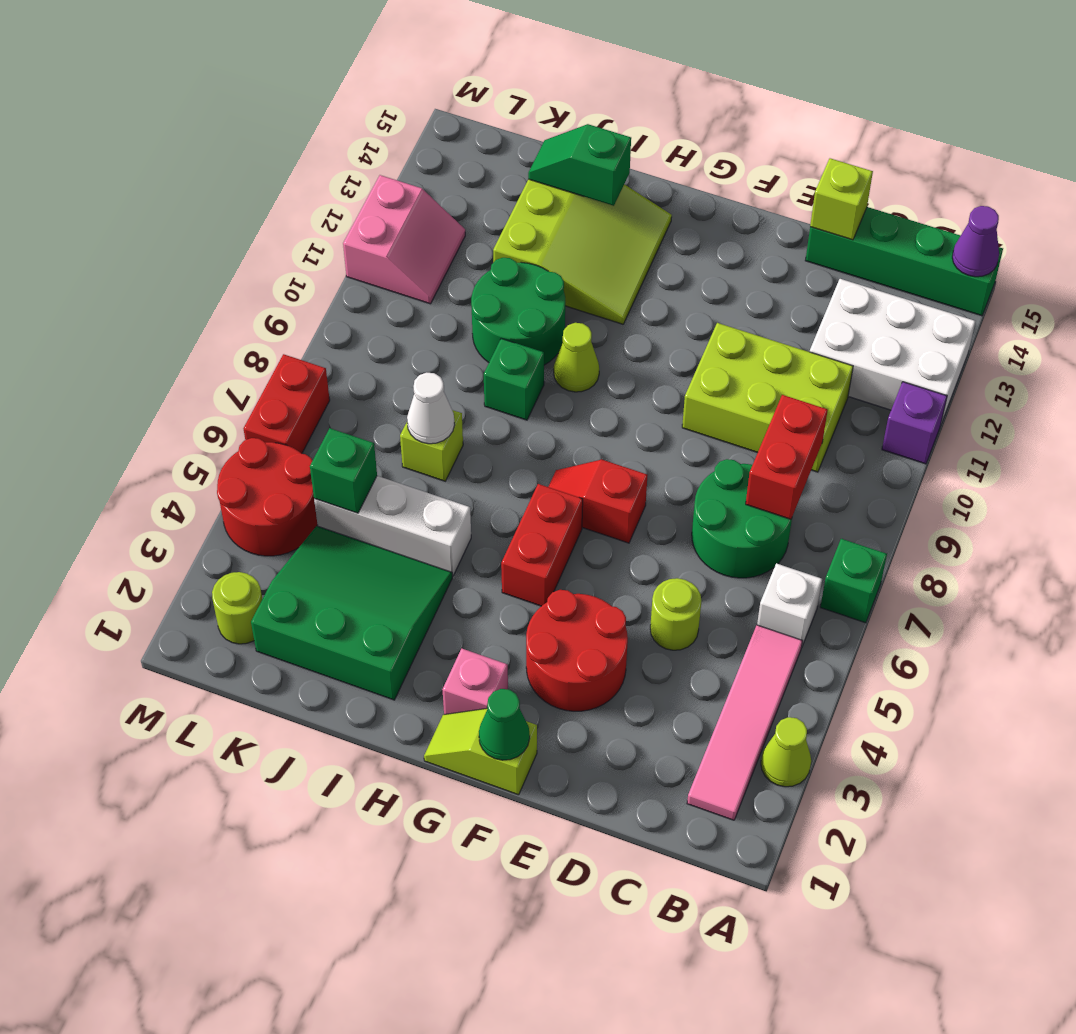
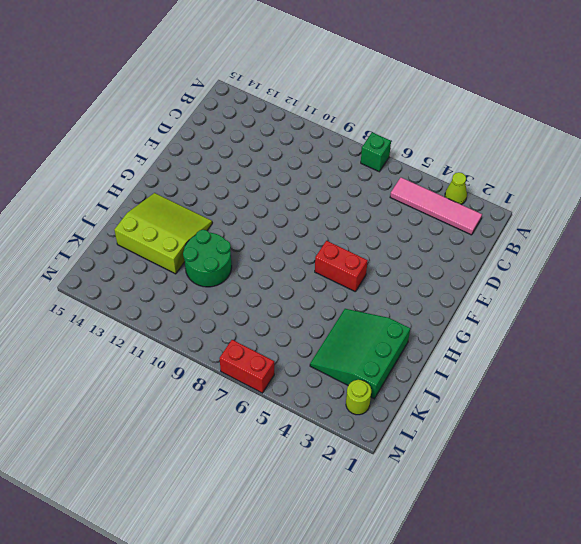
none -> purple brick A11 level 1
none -> white brick A12:C13 level 1
none -> green brick A15:D15 level 1
none -> white brick B6 level 1

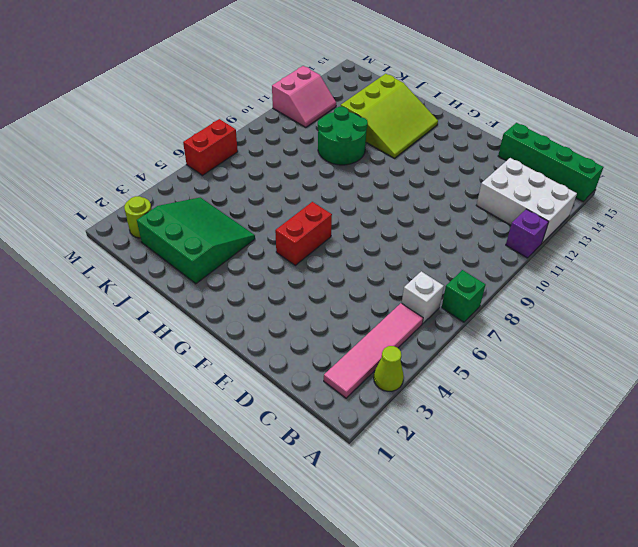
none -> green round brick C7:D8 level 1
none -> lime brick C10:E11 level 1
none -> lime round brick D5 level 1
none -> red round brick E3:F4 level 1

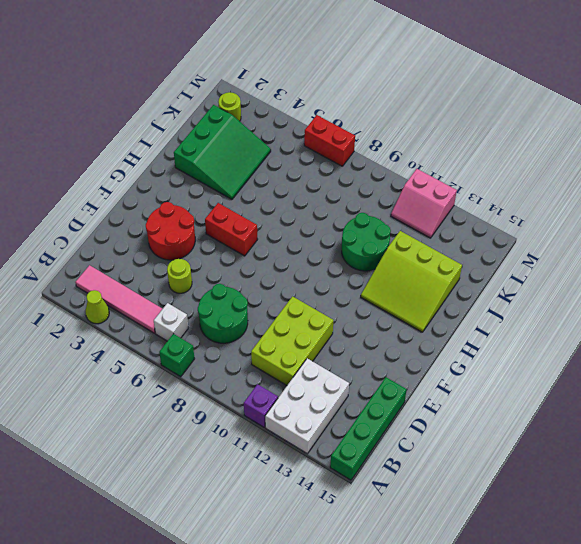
none -> lime slope F1:G1 level 1 top F
none -> red slope F7:G7 level 1 top F
none -> pink brick G2 level 1
none -> lime cone H10 level 1

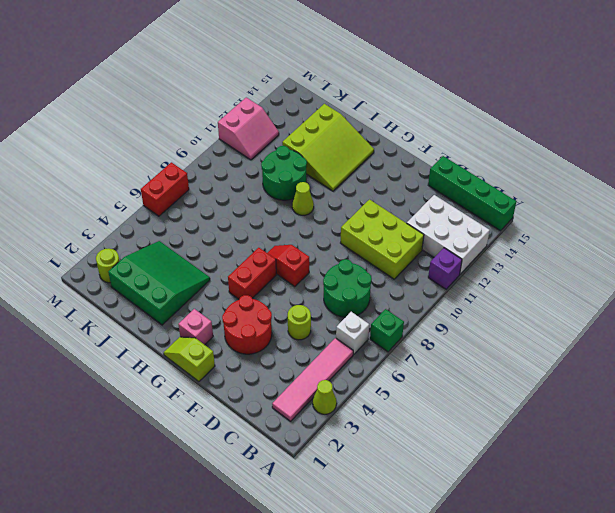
none -> white brick I5:K5 level 1
none -> green brick I9 level 1
none -> lime brick J7 level 1
none -> red round brick L4:M5 level 1

